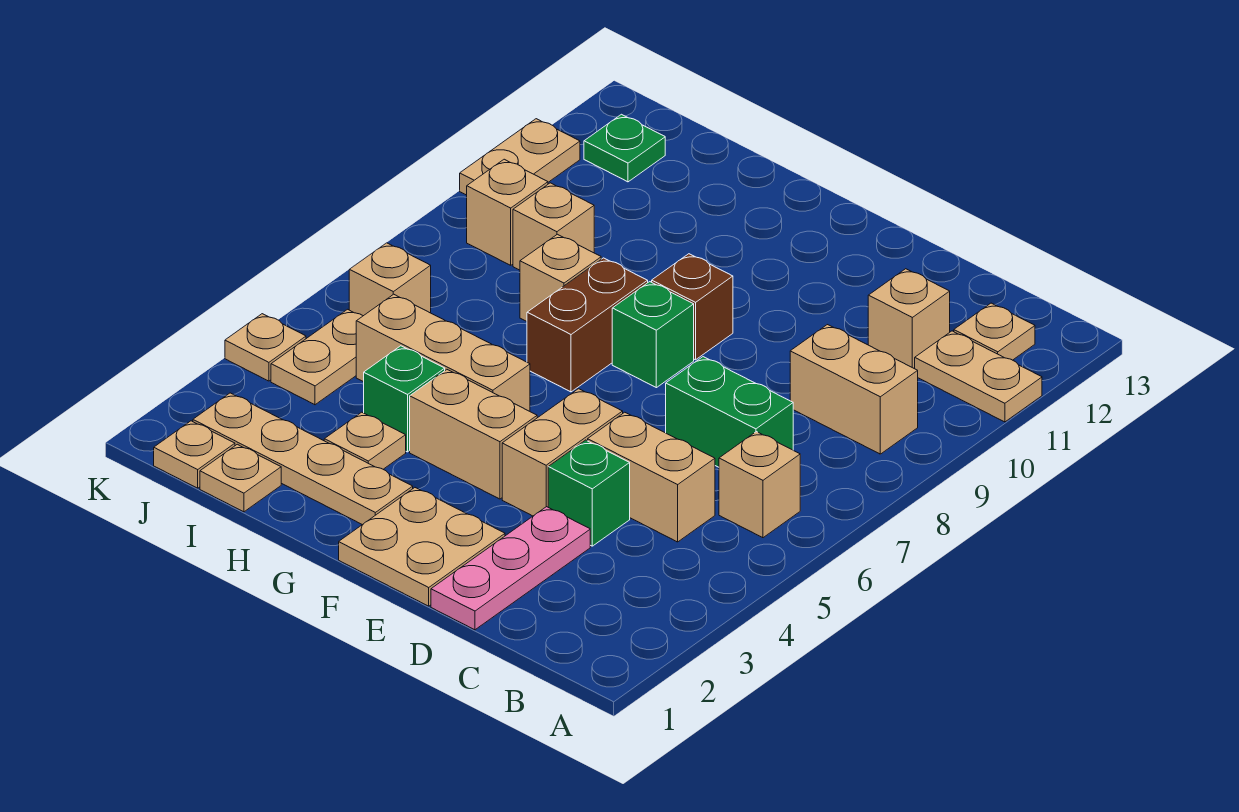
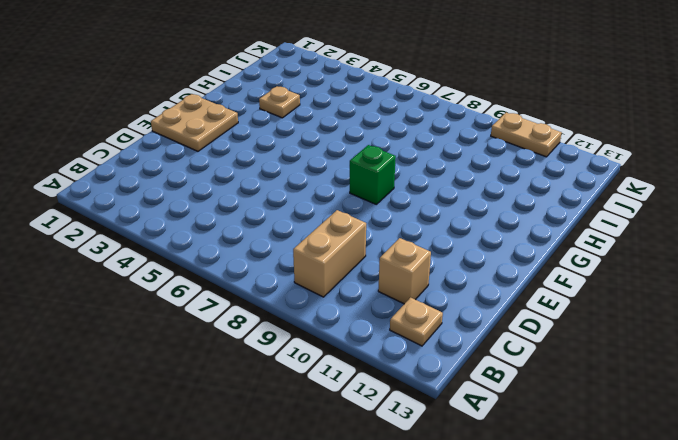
none -> tan plate A11:B11 level 1
none -> tan brick B6 level 1
none -> tan brick C5:D5 level 1

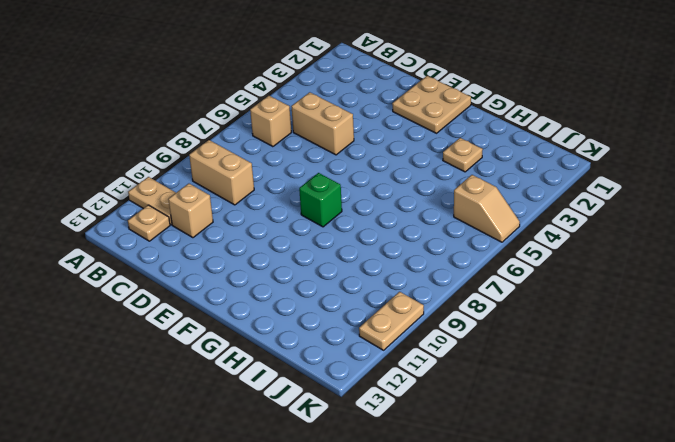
tan slope J5:K5 level 1 top J -> tan plate J4:J5 level 1
none -> green brick C7:D7 level 1
none -> pink plate D1:D3 level 1
none -> green brick D4 level 1

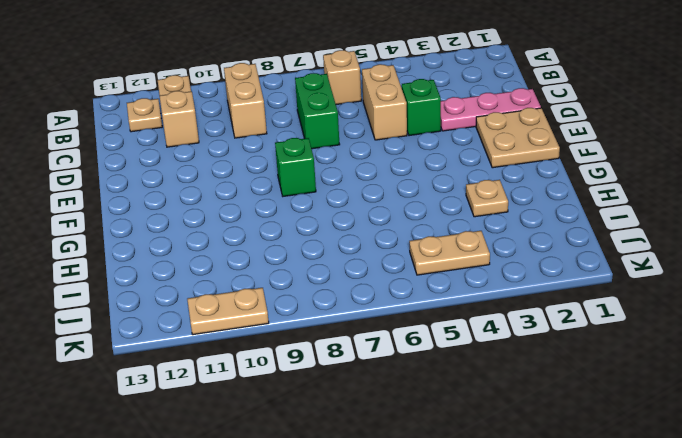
none -> tan brick E4:E5 level 1
none -> tan brick F4:G4 level 1
none -> brown brick F9 level 1

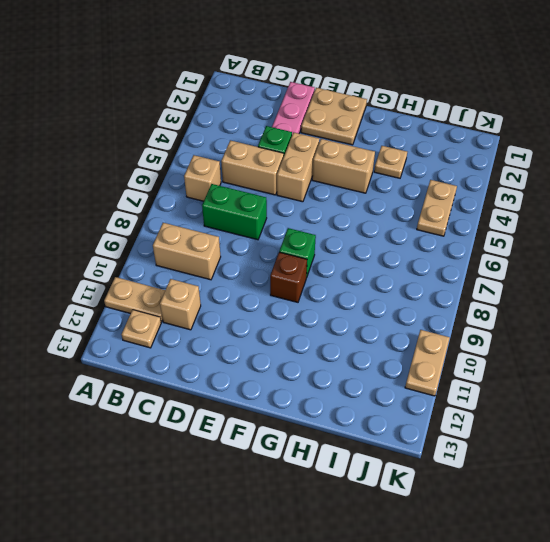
none -> tan plate G2:J2 level 1
none -> tan brick G5:I5 level 1
none -> brown brick G7:G8 level 1

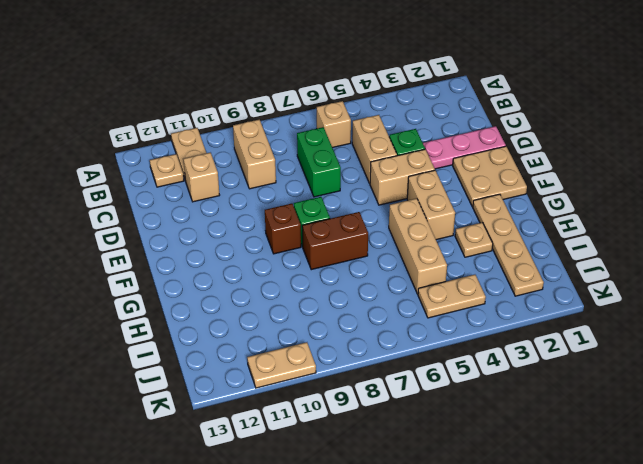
none -> green brick H4 level 1
none -> tan brick H8 level 1
none -> tan plate I1 level 1

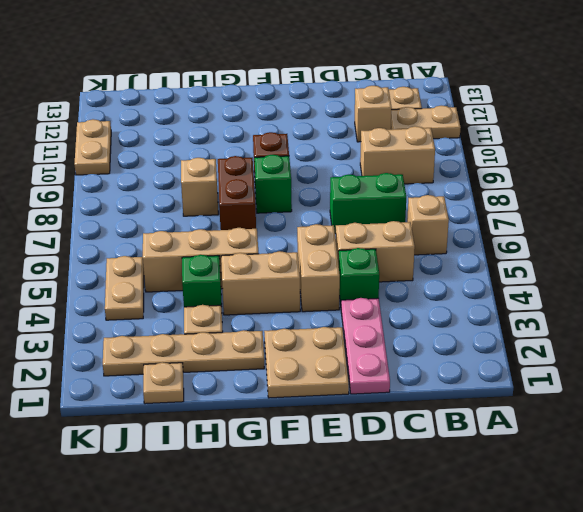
none -> tan brick I9 level 1
none -> tan plate J1 level 1
none -> tan brick J6 level 1

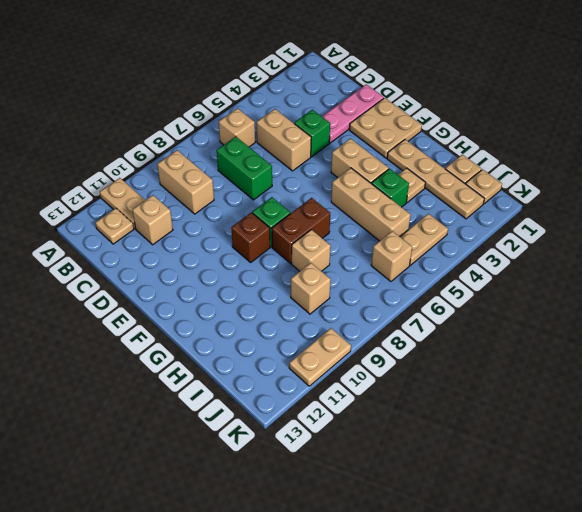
none -> tan brick E4:E5 level 1
none -> tan brick J9 level 1
none -> green plate J12 level 1

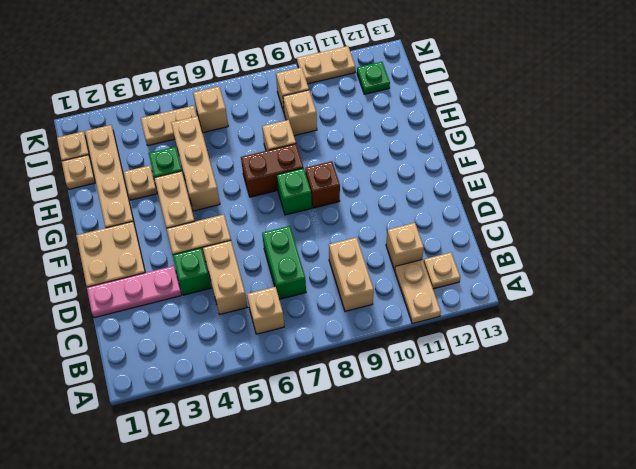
none -> tan plate K4 level 1

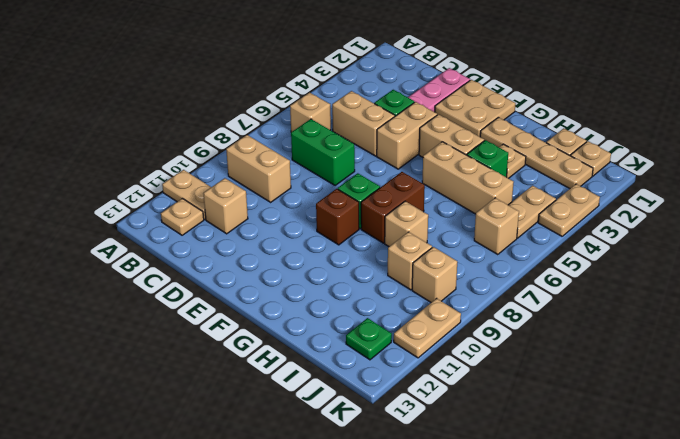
tan plate K3:K4 level 1 -> tan plate K4 level 1

